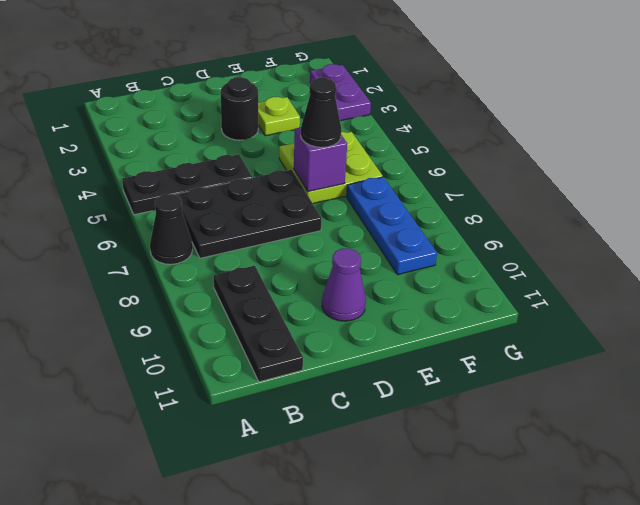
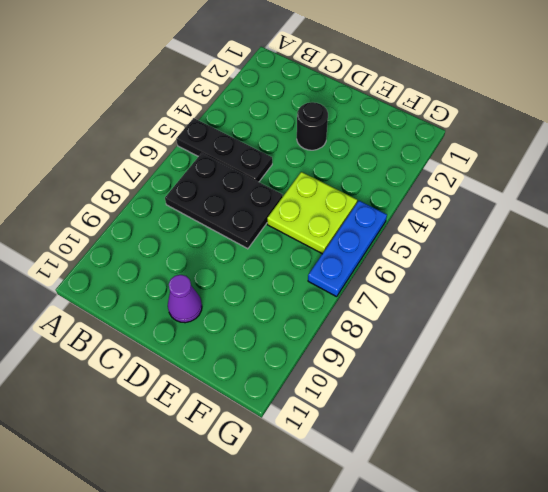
blue plate G5:G7 level 1 -> blue plate F7:F9 level 1
none -> black cone A7 level 1
none -> black plate B9:B11 level 1
none -> lime plate E3 level 1

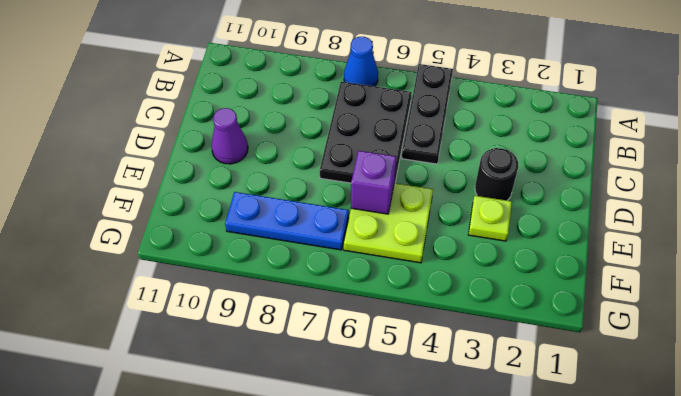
blue cone A7 level 1 -> black cone A7 level 1
none -> black plate B9:B11 level 1
none -> purple plate G2:G3 level 1
none -> black cone E6 level 3

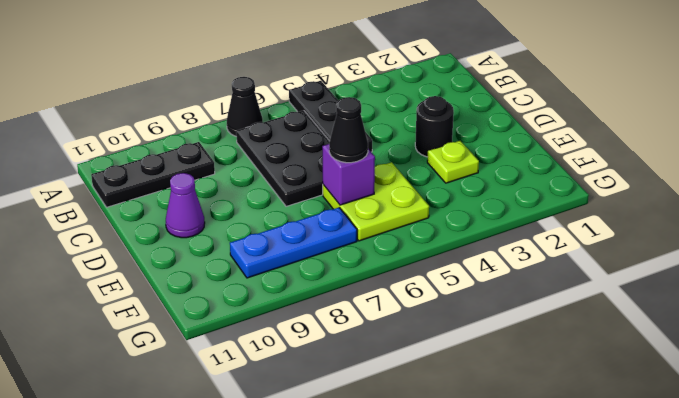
none -> purple plate G2:G3 level 1

